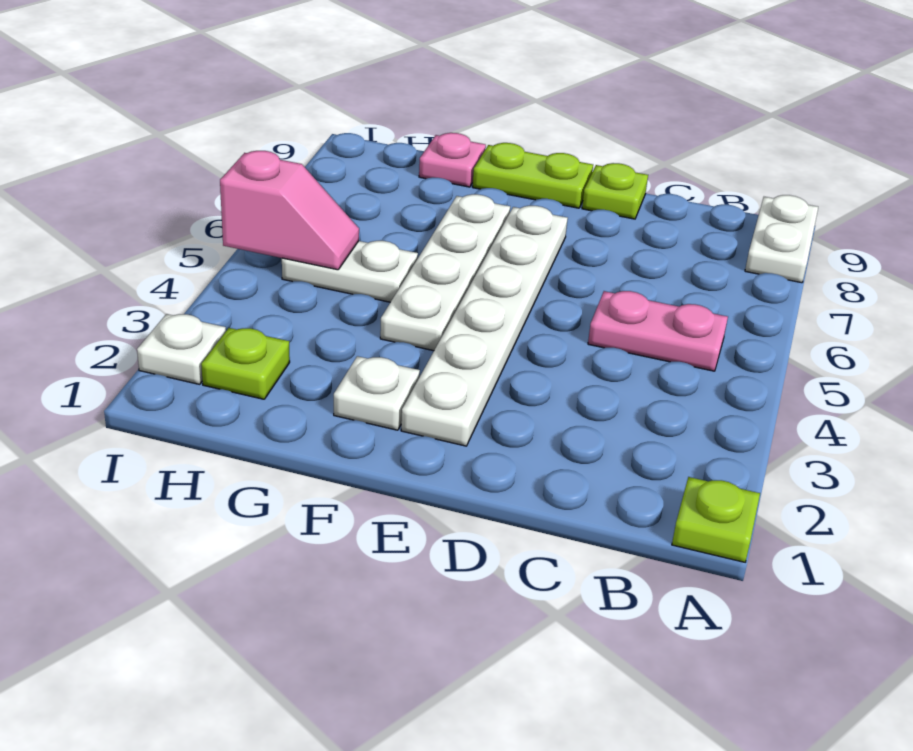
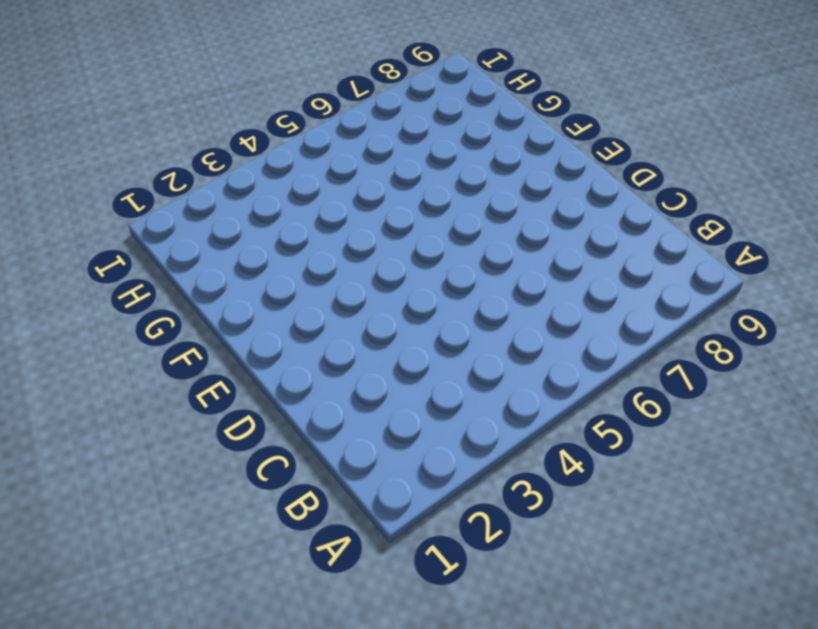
none -> lime plate A1 level 1
none -> white plate A8:A9 level 1
none -> pink plate B5:C5 level 1

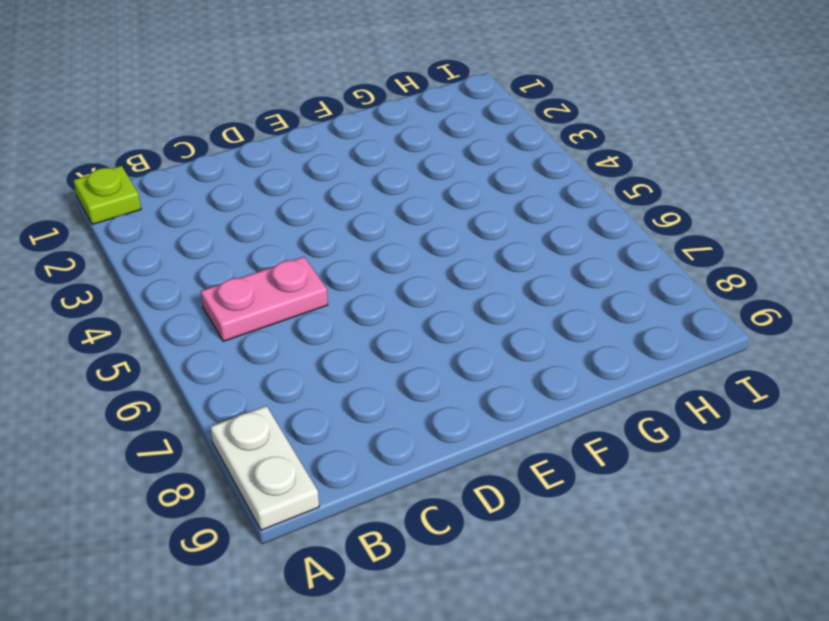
none -> lime plate D9 level 1
none -> white plate E2:E7 level 1
none -> lime plate E9:F9 level 1

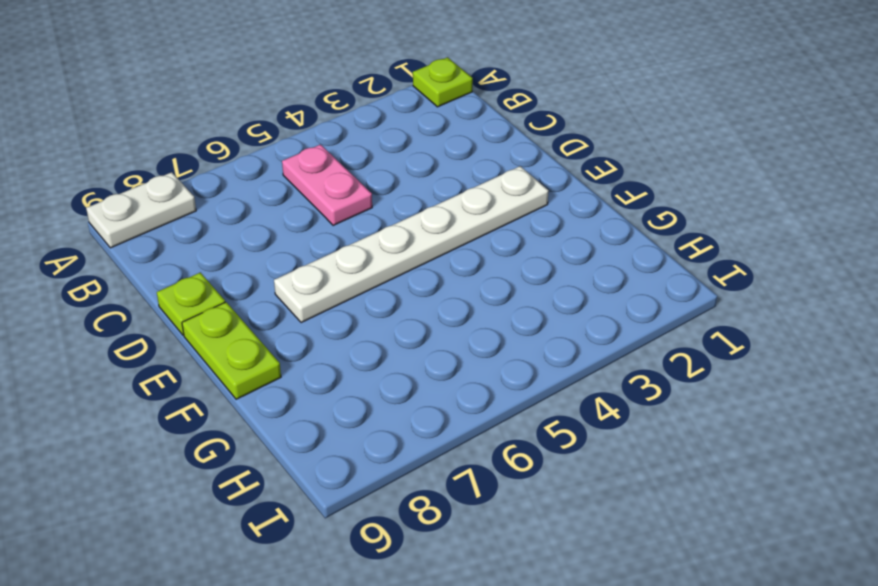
none -> white plate F2 level 1
none -> white plate F4:F7 level 1
none -> white plate G5:H5 level 1

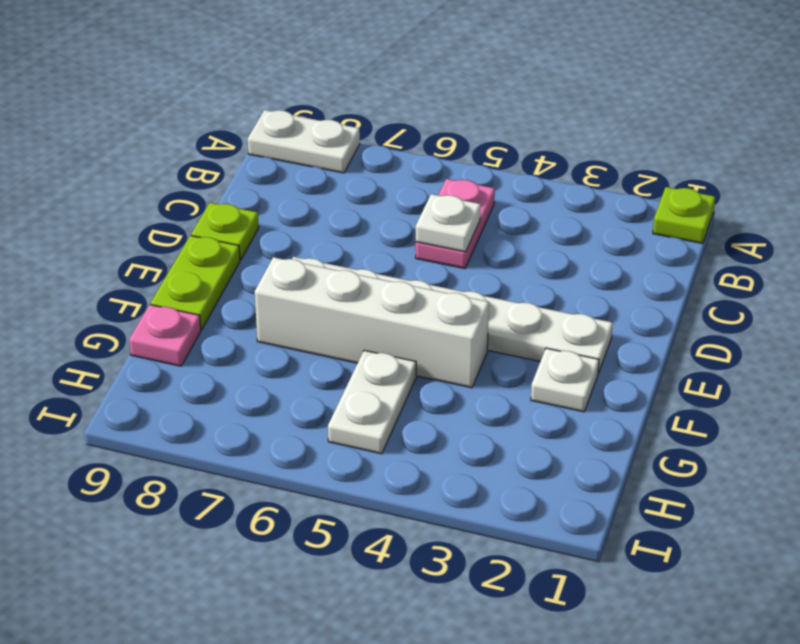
white plate C5 level 2 -> white plate I2 level 1
white brick F4:F7 level 1 -> white plate F4:F7 level 1
none -> lime plate H2 level 1
none -> pink slope H5:I5 level 2 top I

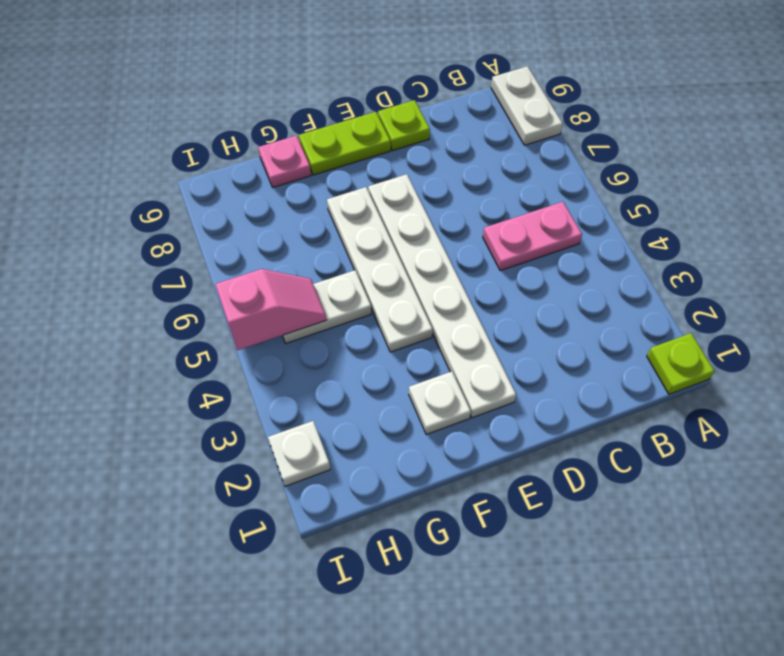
none -> lime plate H2 level 1

